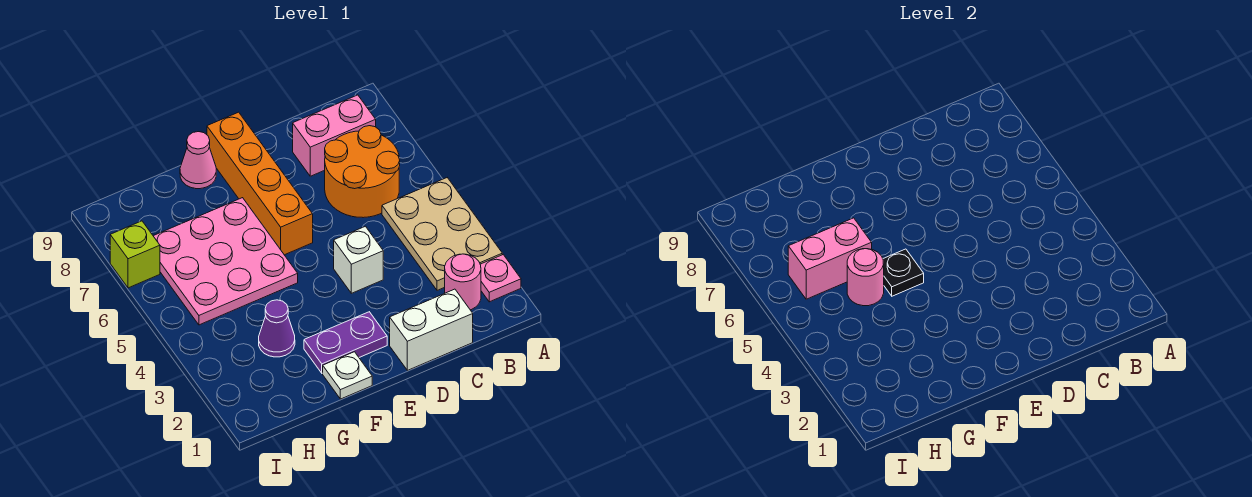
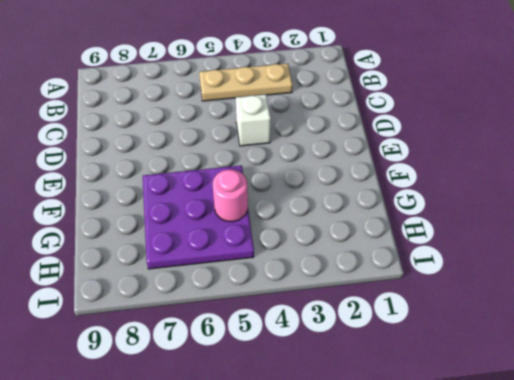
tan plate B3:B5 level 1 -> tan plate A3:B5 level 1
purple plate F5:H7 level 1 -> pink plate F5:H7 level 1
none -> pink plate A2 level 1
none -> pink round brick B2 level 1
none -> orange round brick B6:C7 level 1

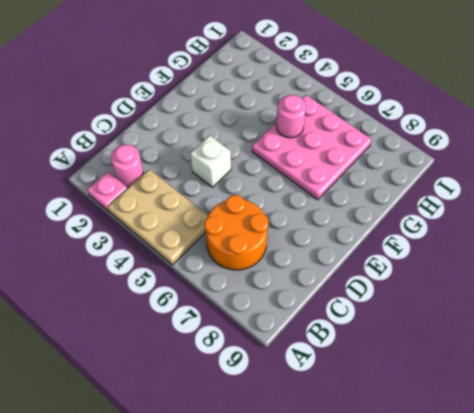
none -> pink brick B8:C8 level 1
none -> white brick C1:D1 level 1
none -> purple plate E2:F2 level 1

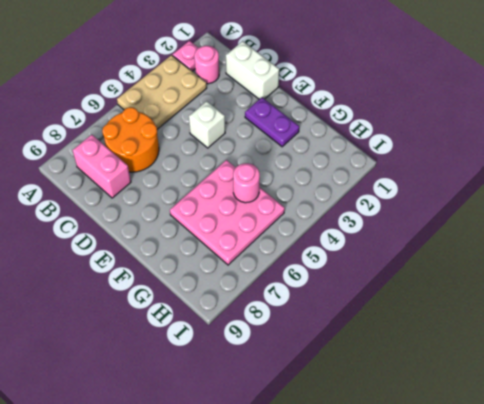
none -> orange brick E6:E9 level 1
none -> white plate F1 level 1
none -> pink cone F9 level 1

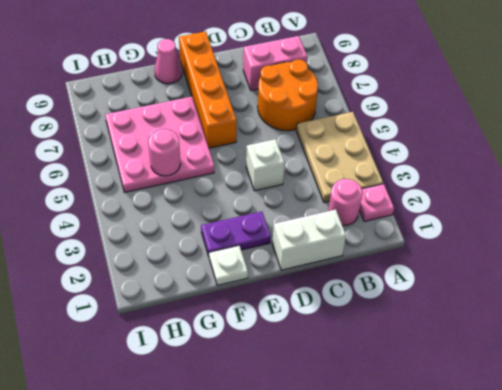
none -> purple cone G3 level 1
none -> lime brick I7 level 1
none -> black plate F5 level 2

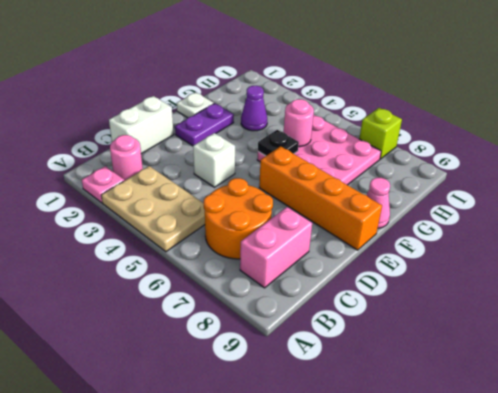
none -> pink brick G6:H6 level 2

